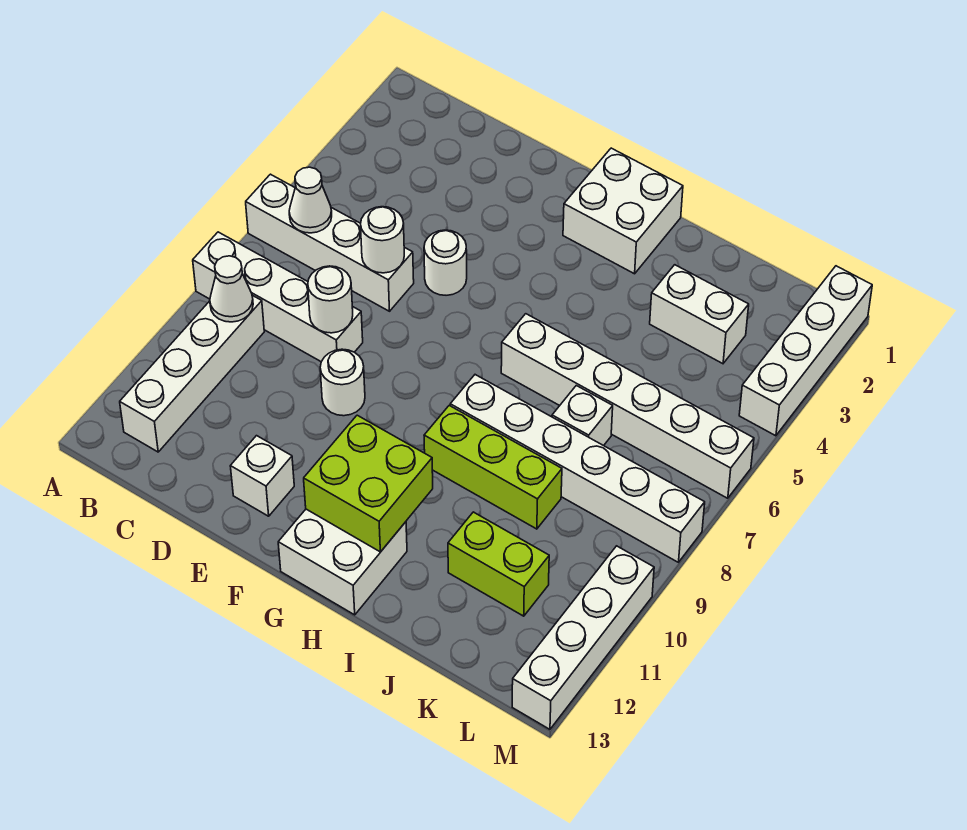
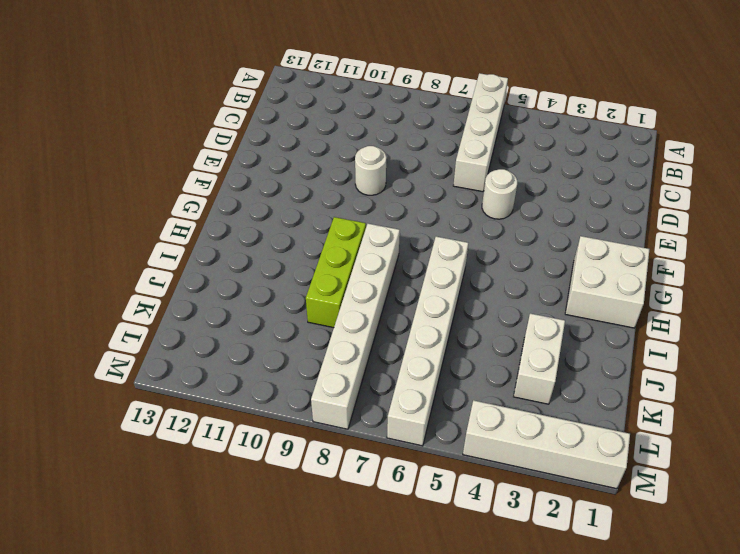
none -> white brick A8:D8 level 1
none -> white brick B9:B12 level 1
none -> white brick E12 level 1

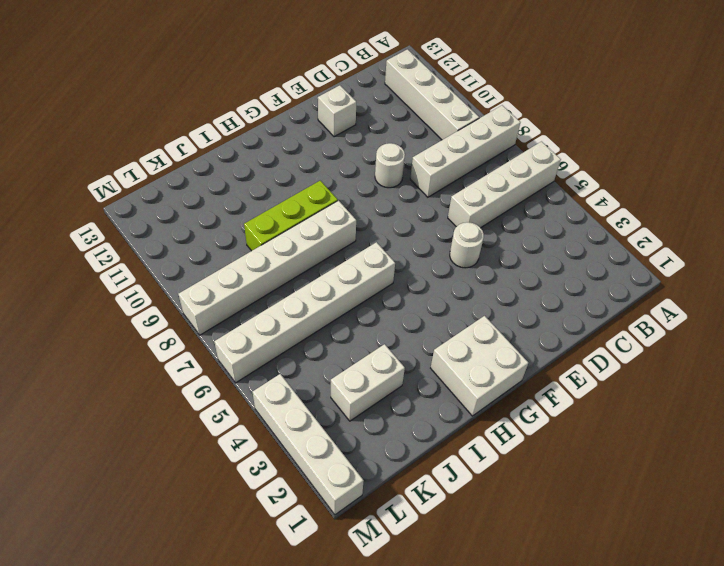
none -> white brick G12:H13 level 1
none -> white brick J7 level 1
none -> lime brick J11:K11 level 1

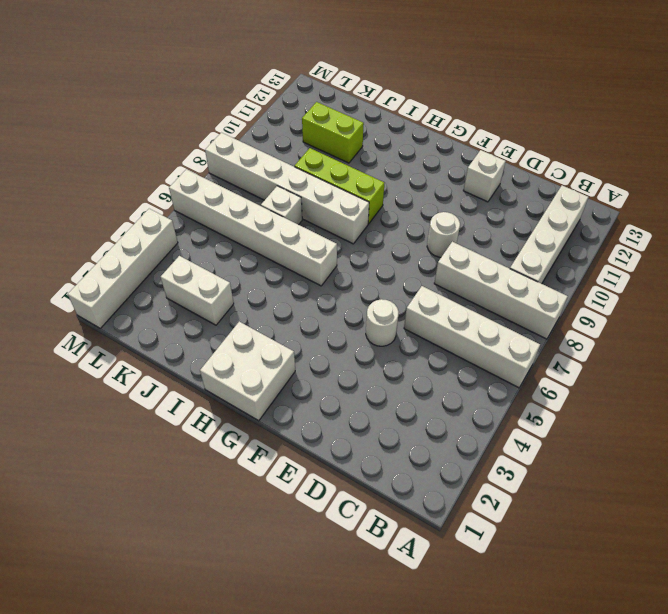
none -> white brick G12:H13 level 1
none -> white brick M10:M13 level 1
none -> white cone B6 level 2

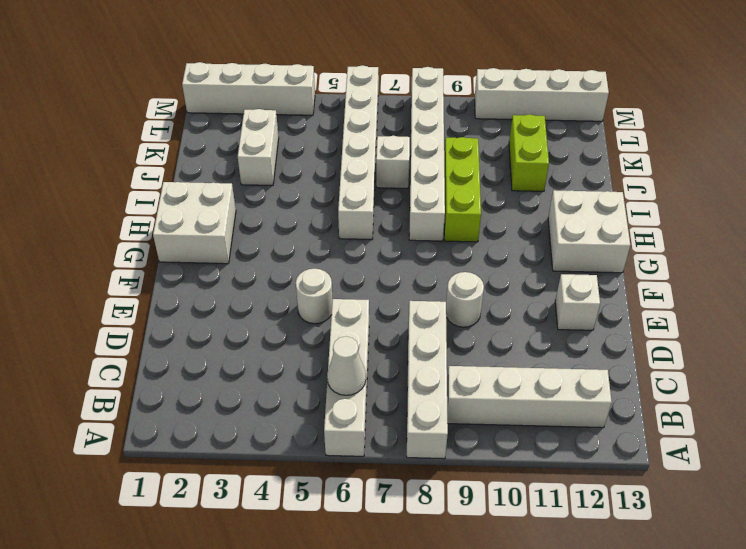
none -> white cone B9 level 2
none -> white round brick D6 level 2
none -> white round brick D8 level 2

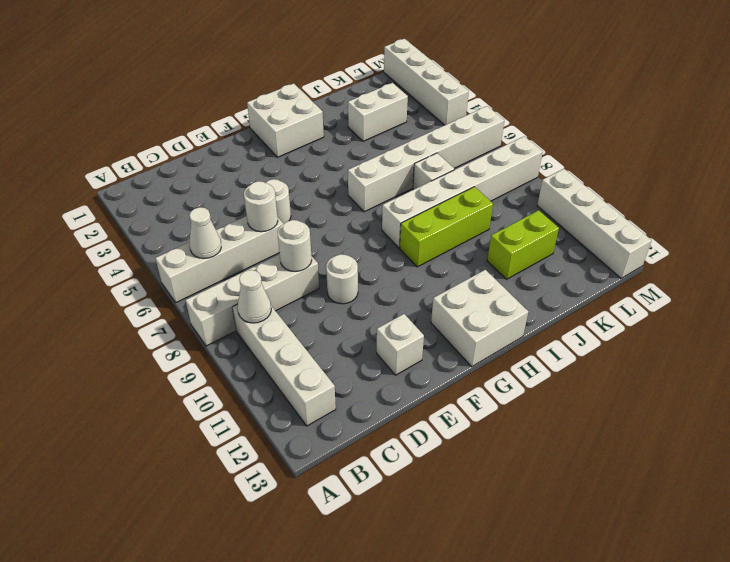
none -> lime brick G11:H12 level 2

